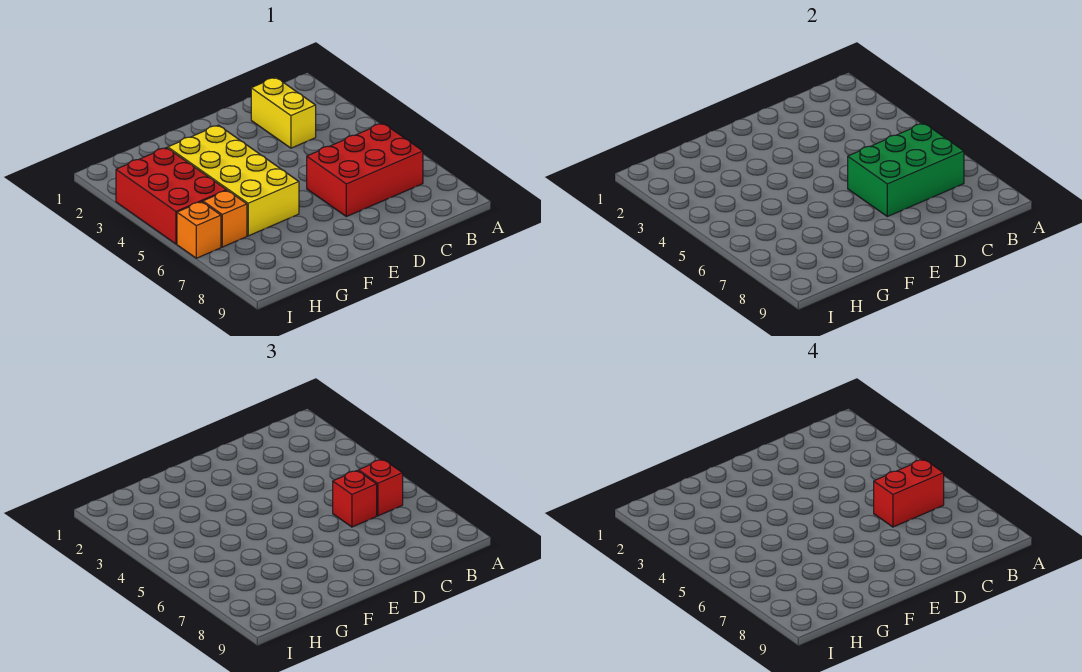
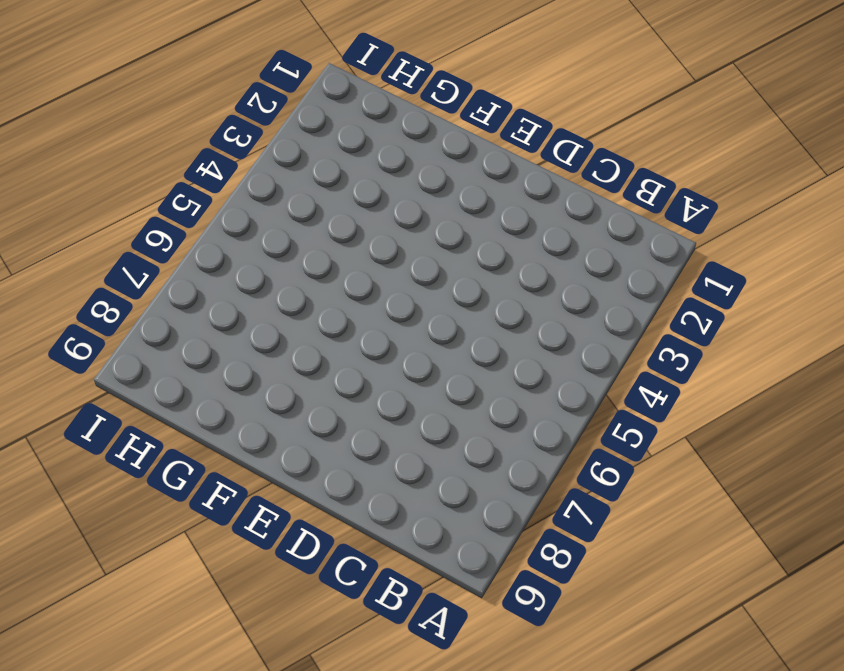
none -> red brick B6:D7 level 1
none -> yellow brick C2:C3 level 1

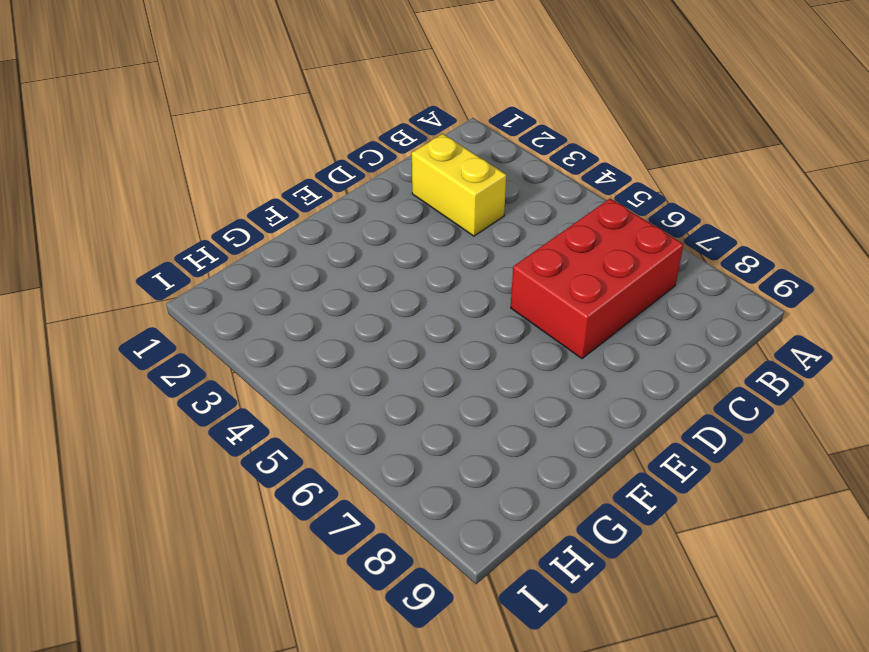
none -> yellow brick F3:G6 level 1
none -> red brick H3:I5 level 1

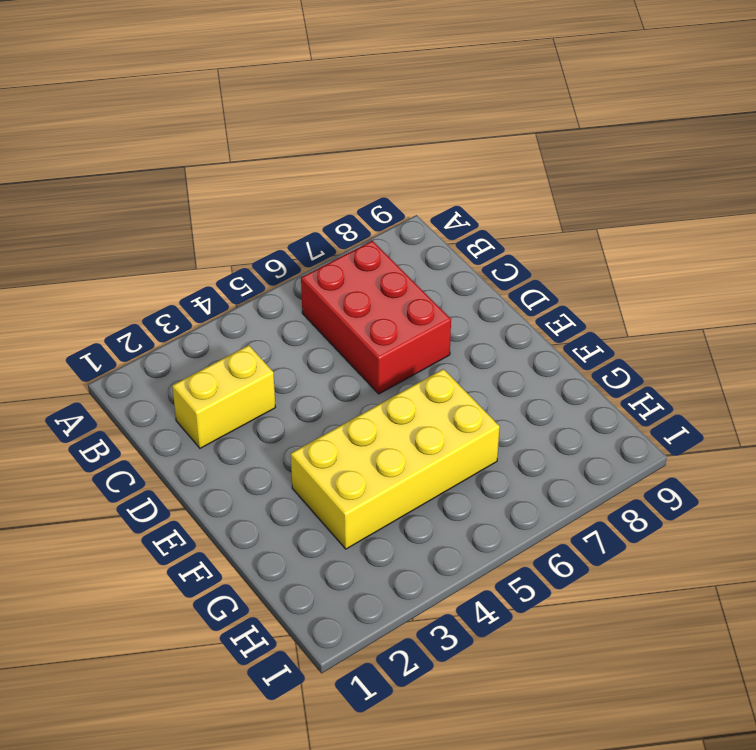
none -> red brick H3:I5 level 1
none -> orange brick H6 level 1

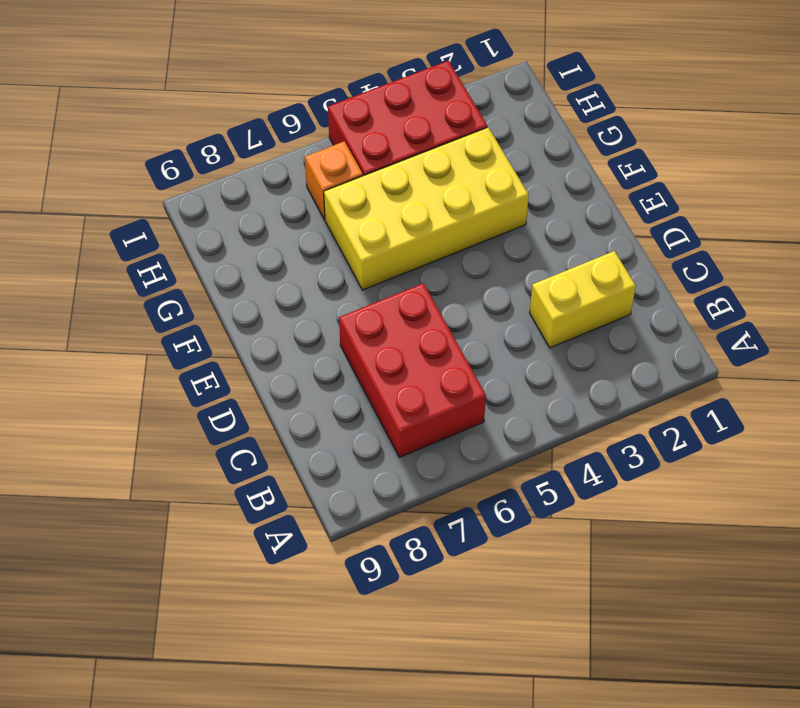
none -> orange brick I6 level 1
none -> green brick B6:D7 level 2

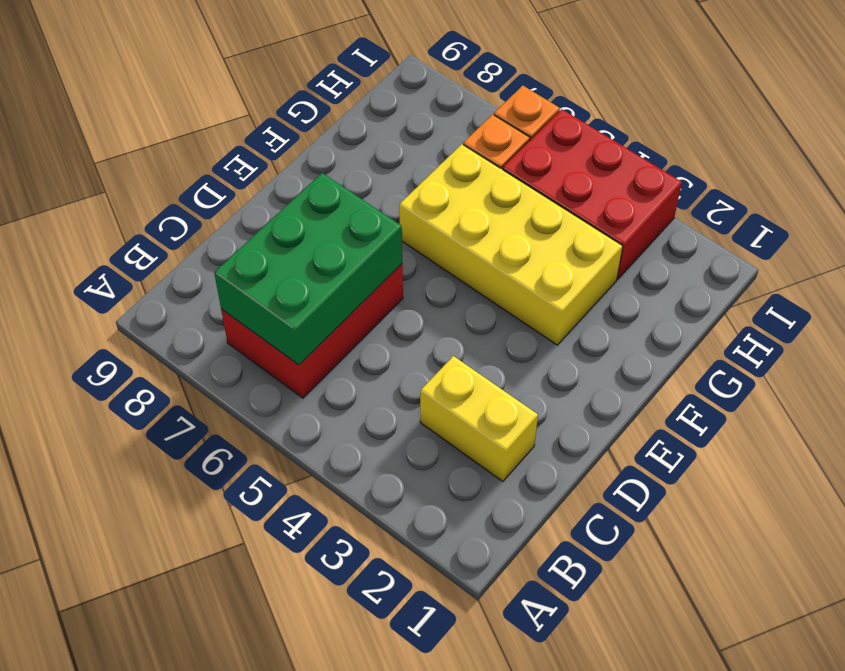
none -> red brick B6 level 3
none -> red brick C6 level 3

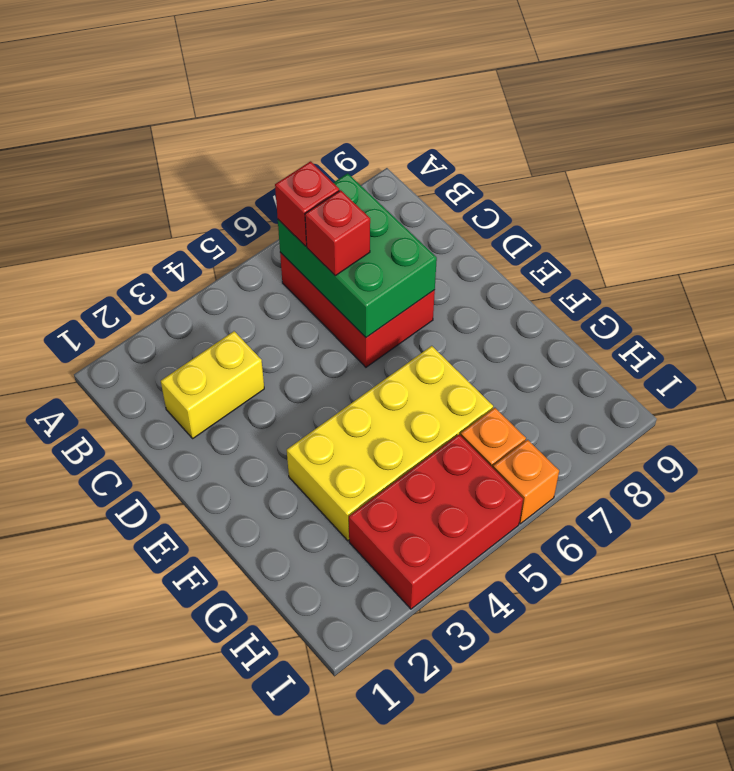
none -> red brick B6:C6 level 4

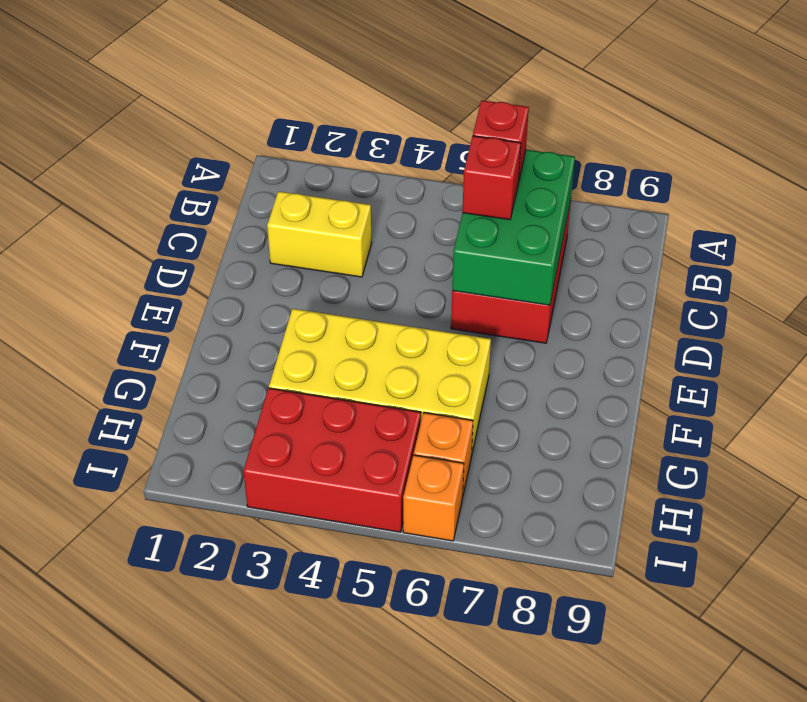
none -> red brick B6:C6 level 4

